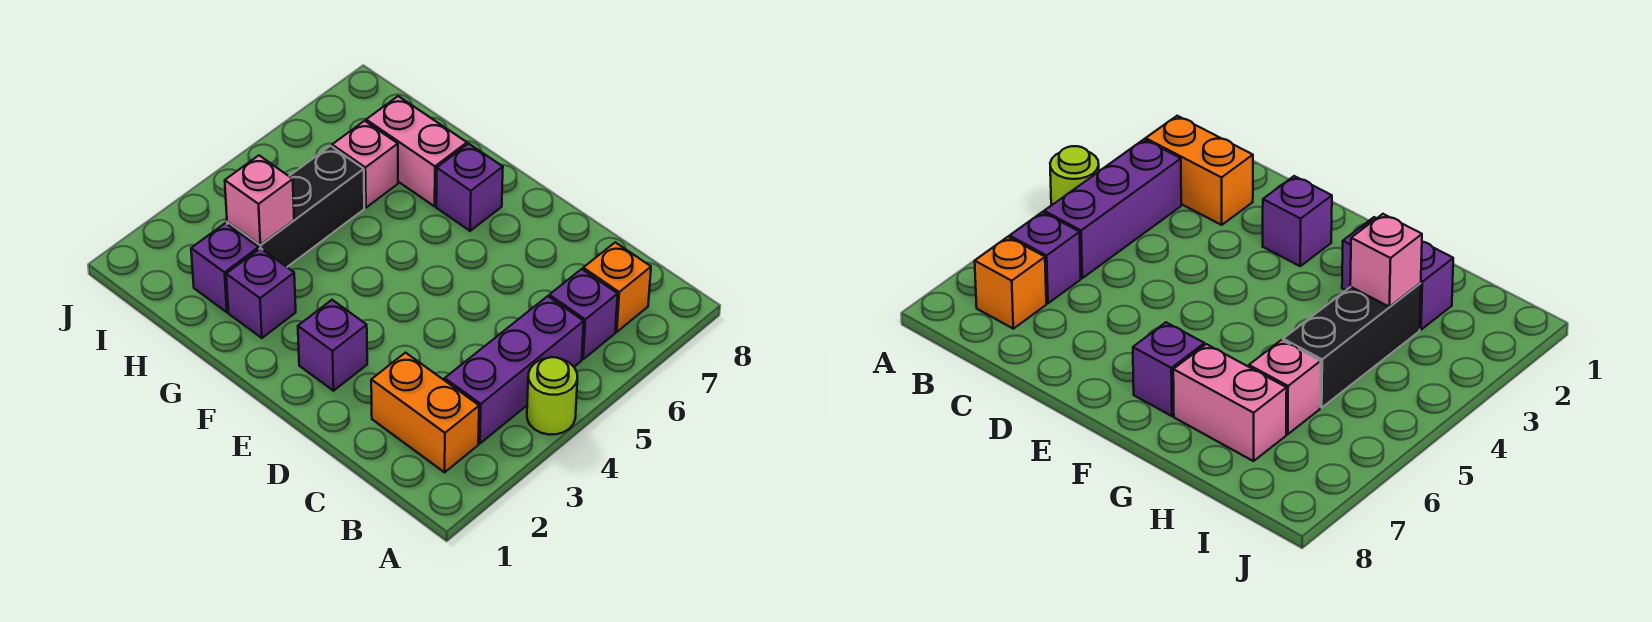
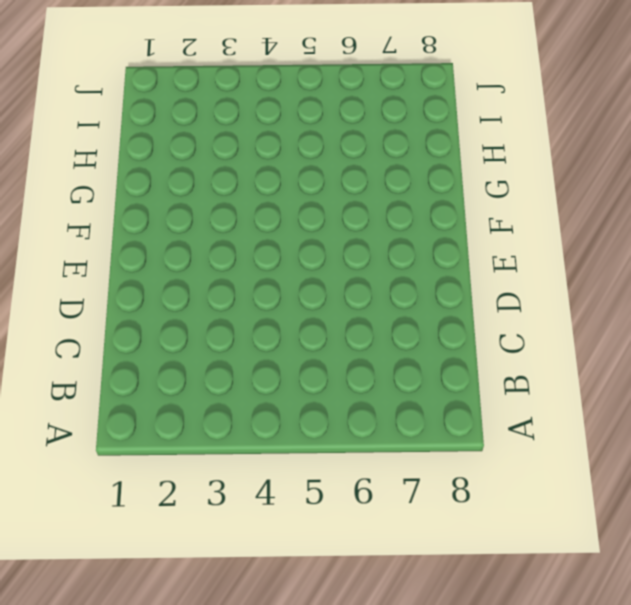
none -> lime round brick A4 level 1
none -> orange brick B2:C2 level 1
none -> purple brick B3:B5 level 1

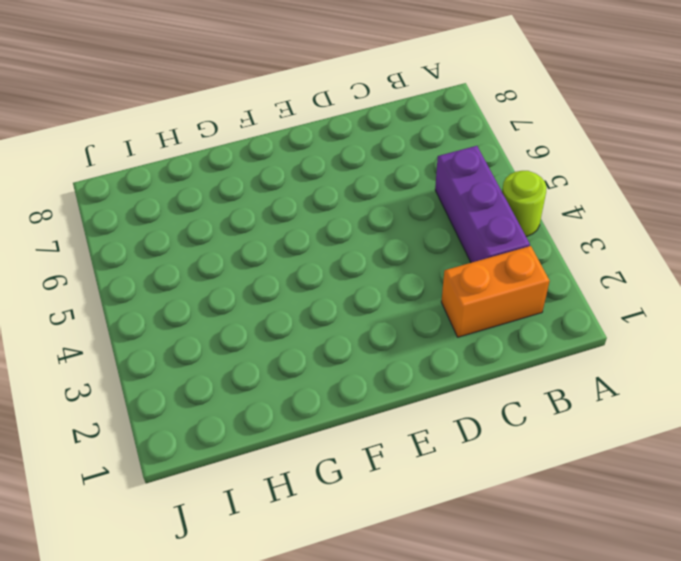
none -> purple brick B6 level 1
none -> orange brick B7 level 1
none -> purple brick E2 level 1

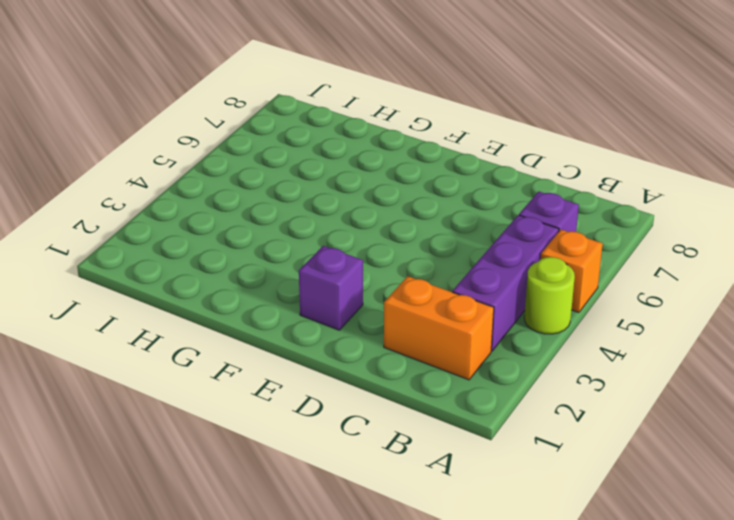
orange brick A5 level 1 -> orange brick B7 level 1
none -> purple brick F7 level 1
none -> purple brick G2 level 1
none -> pink brick G7:H7 level 1

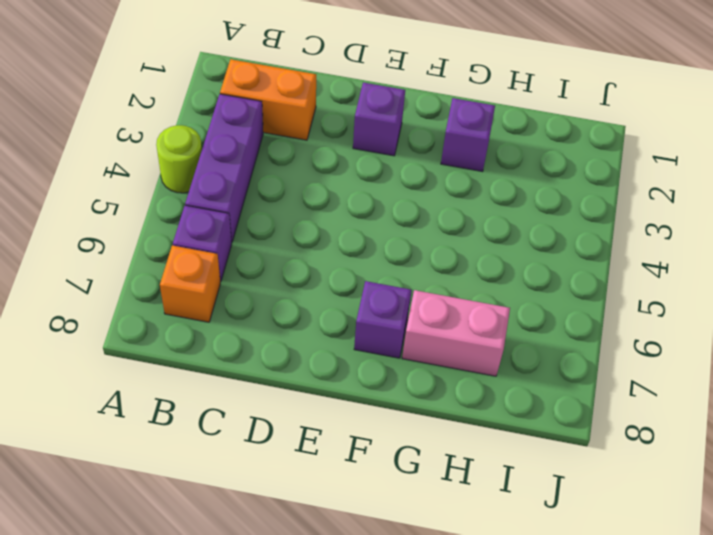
none -> purple brick H2 level 1
none -> black brick H3:H5 level 1
none -> pink brick H6 level 1

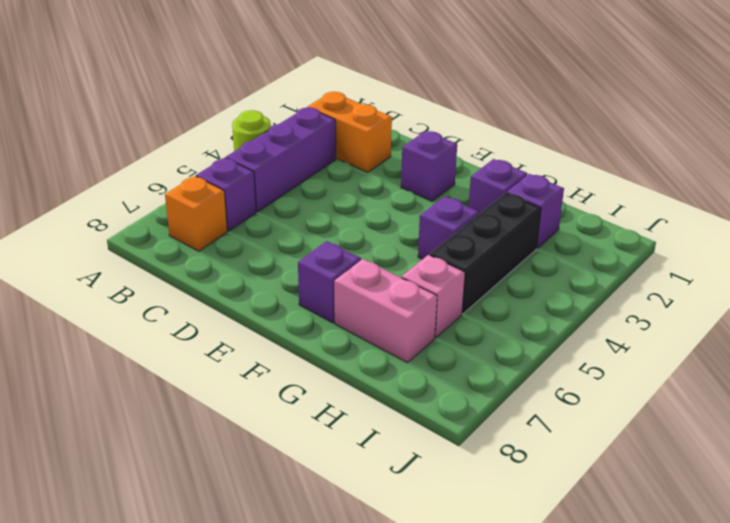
purple brick G4 level 1 -> none
none -> pink brick H3 level 2

